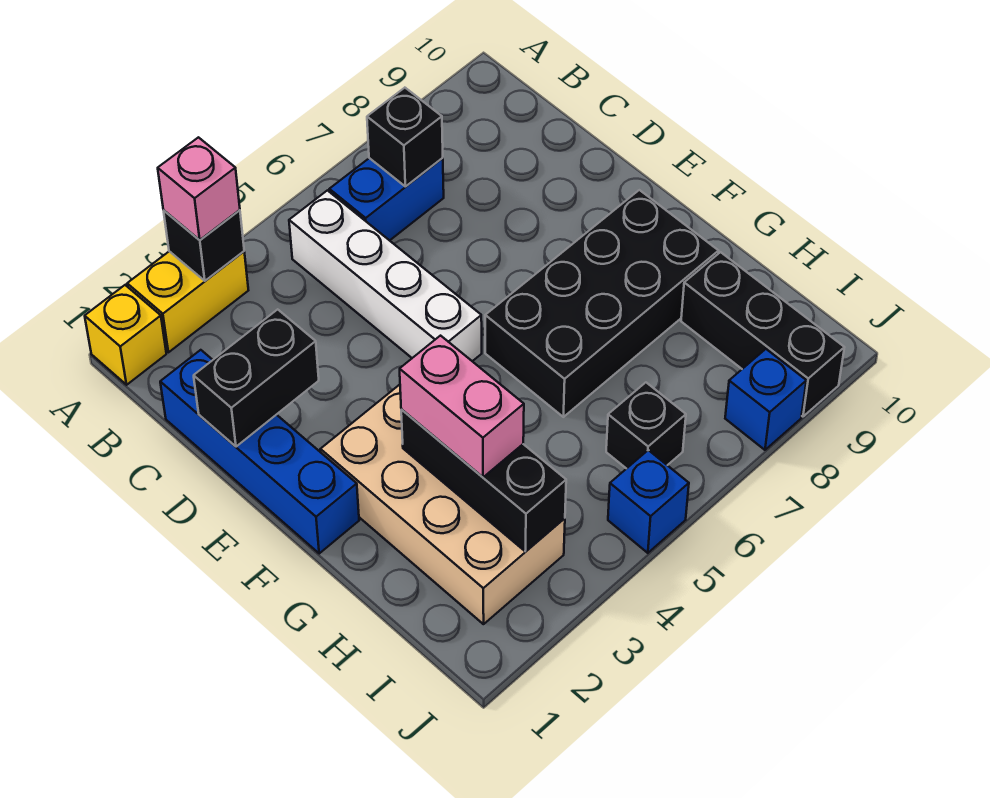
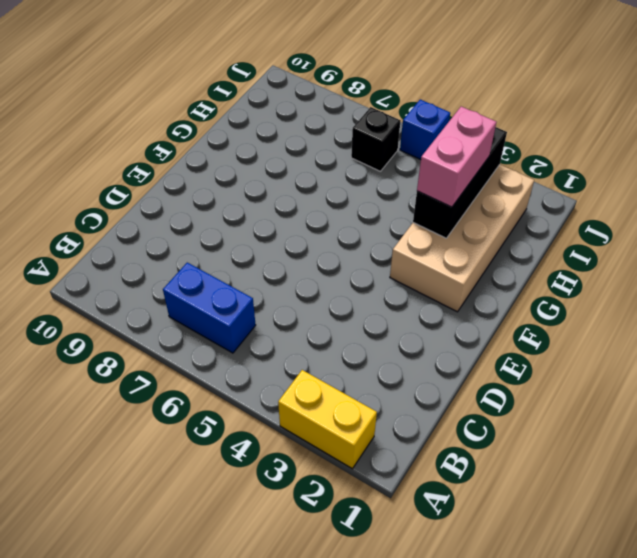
none -> yellow brick A1 level 1
none -> white brick B5:E5 level 1
none -> blue brick C1:F1 level 1

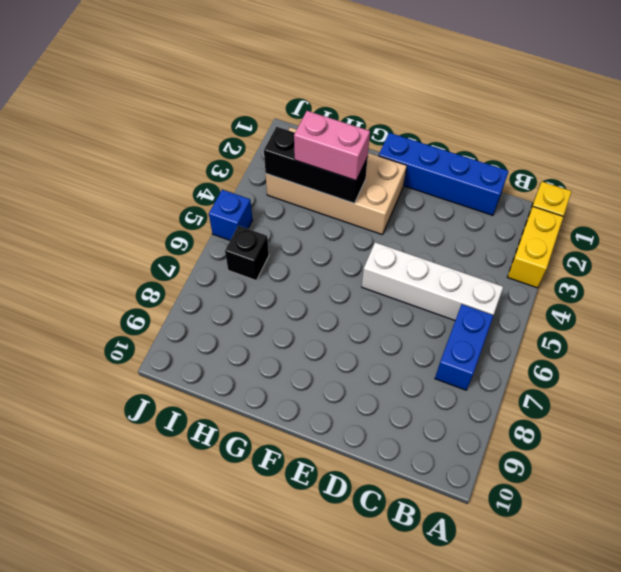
none -> black brick F6:G9 level 1
none -> black brick H9:J9 level 1
none -> blue brick J8 level 1

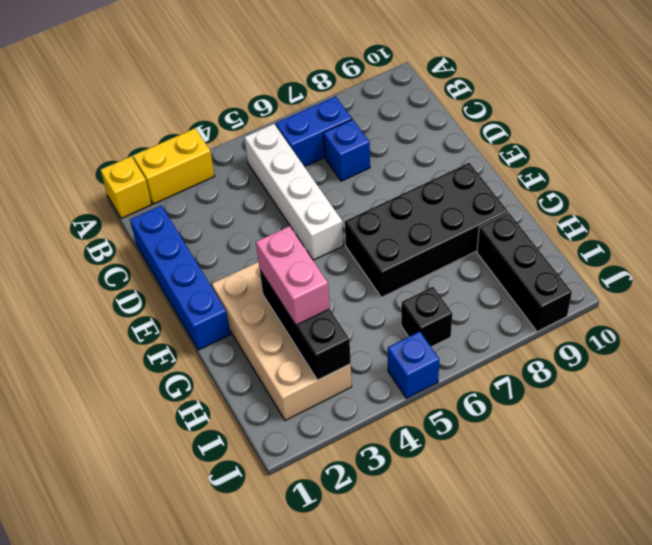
blue brick C7 level 1 -> blue brick J8 level 1
none -> black brick A3 level 2
none -> black brick B7 level 2
none -> black brick D1:D2 level 2

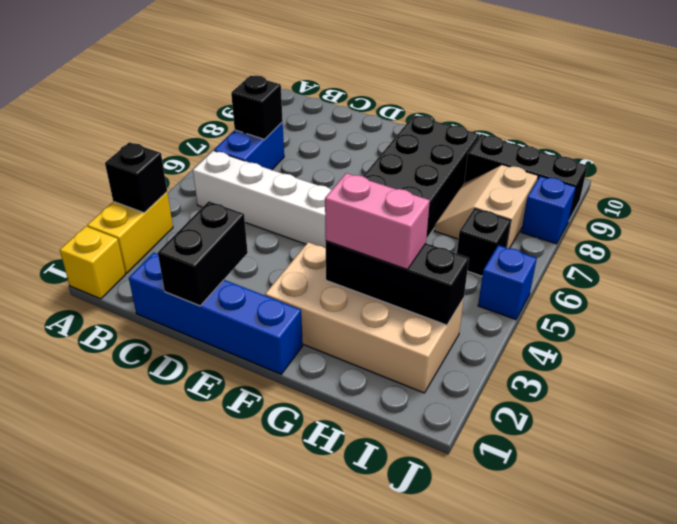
tan slope H7:I8 level 1 top I -> none
none -> pink brick A3 level 3

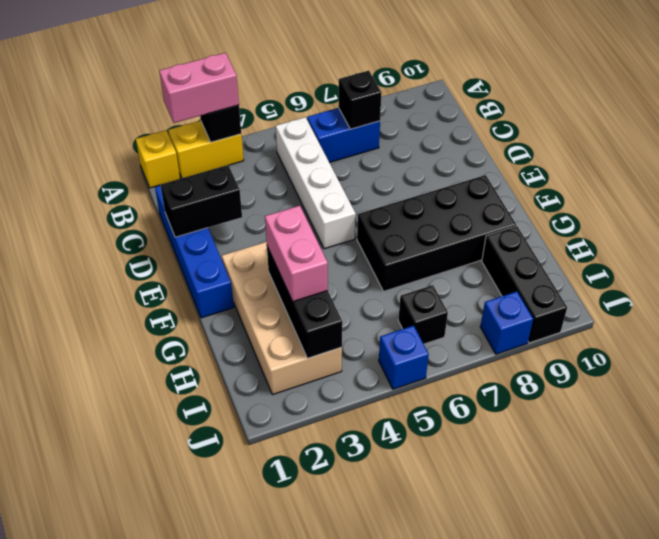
pink brick A2:A3 level 3 -> pink brick A3 level 3

